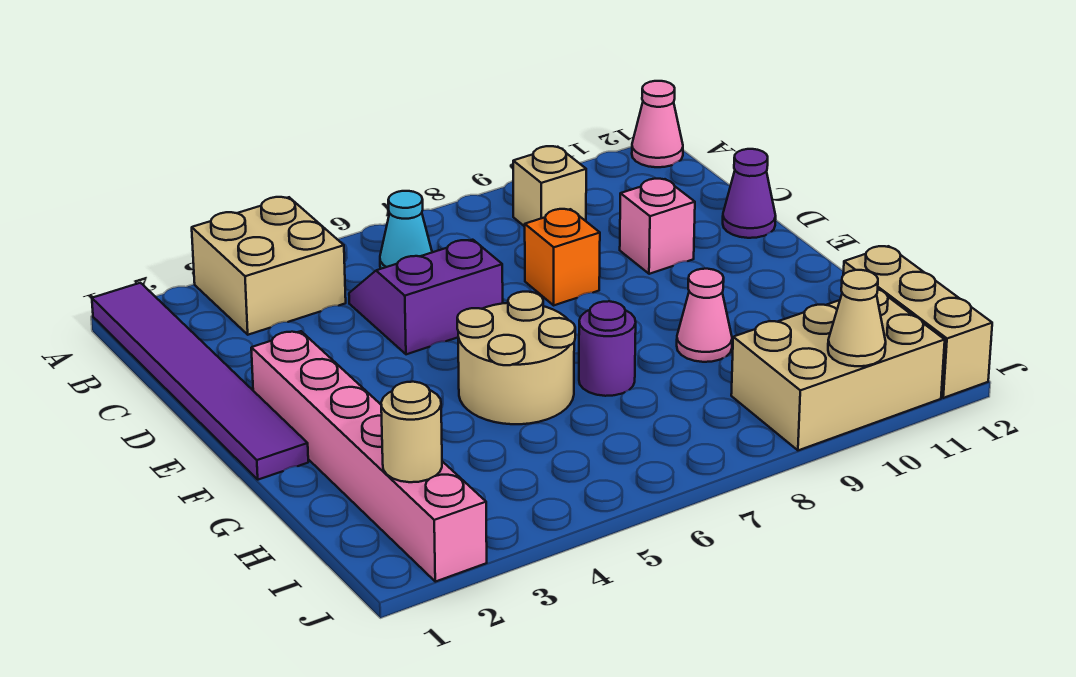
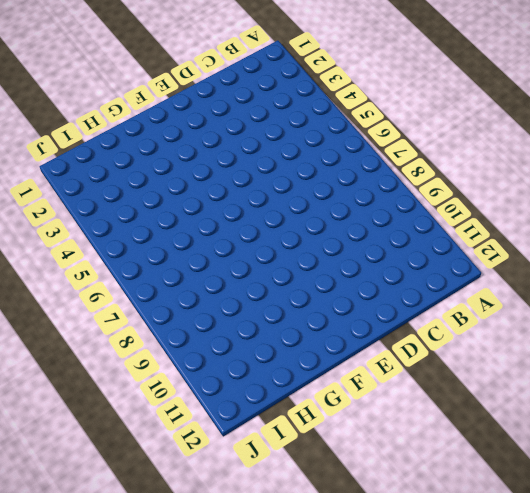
none -> purple tile A1:F1 level 1
none -> tan brick A3:B4 level 1
none -> pink cone A12 level 1

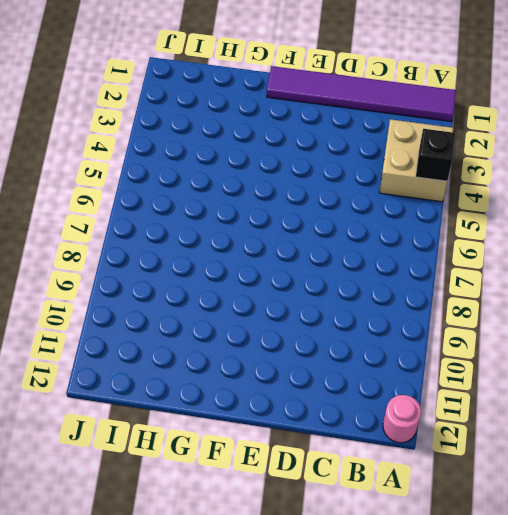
black brick A4 level 2 -> none
pink round brick A12 level 1 -> pink cone A12 level 1
none -> cyan cone B6 level 1
none -> tan brick B9 level 1
none -> purple slope C5:D6 level 1 top D

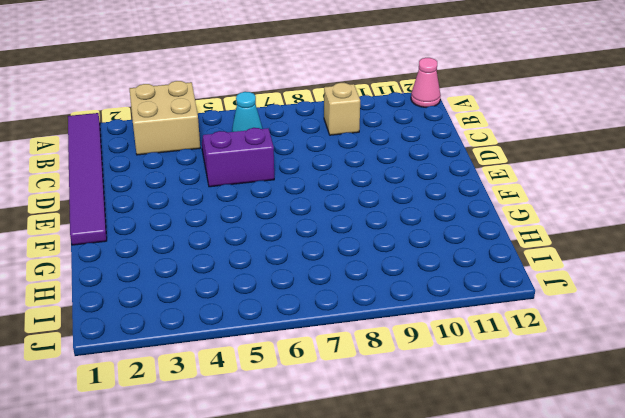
none -> orange brick D8 level 1
none -> pink brick D10 level 1
none -> purple cone D12 level 1

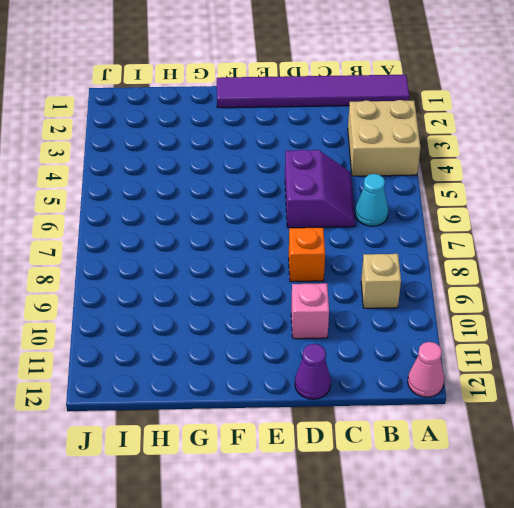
none -> pink brick E2:J2 level 1
none -> tan round brick F5:G6 level 1
none -> purple round brick G7 level 1

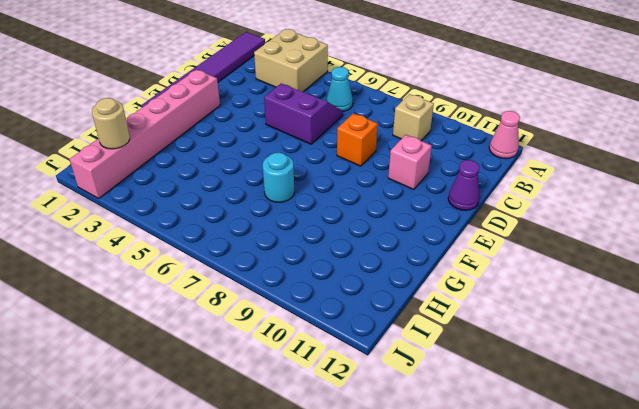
cyan round brick G7 level 1 -> purple round brick G7 level 1
none -> tan round brick F5:G6 level 1
none -> pink cone G9 level 1
none -> tan brick H12:J12 level 1

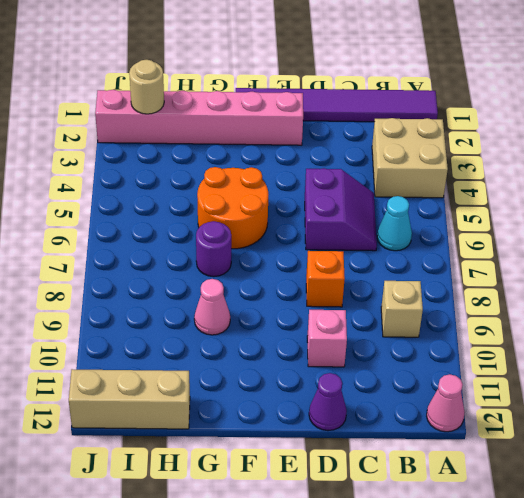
orange round brick F5:G6 level 1 -> tan round brick F5:G6 level 1
none -> tan brick I9:J11 level 1
none -> tan cone J10 level 2

